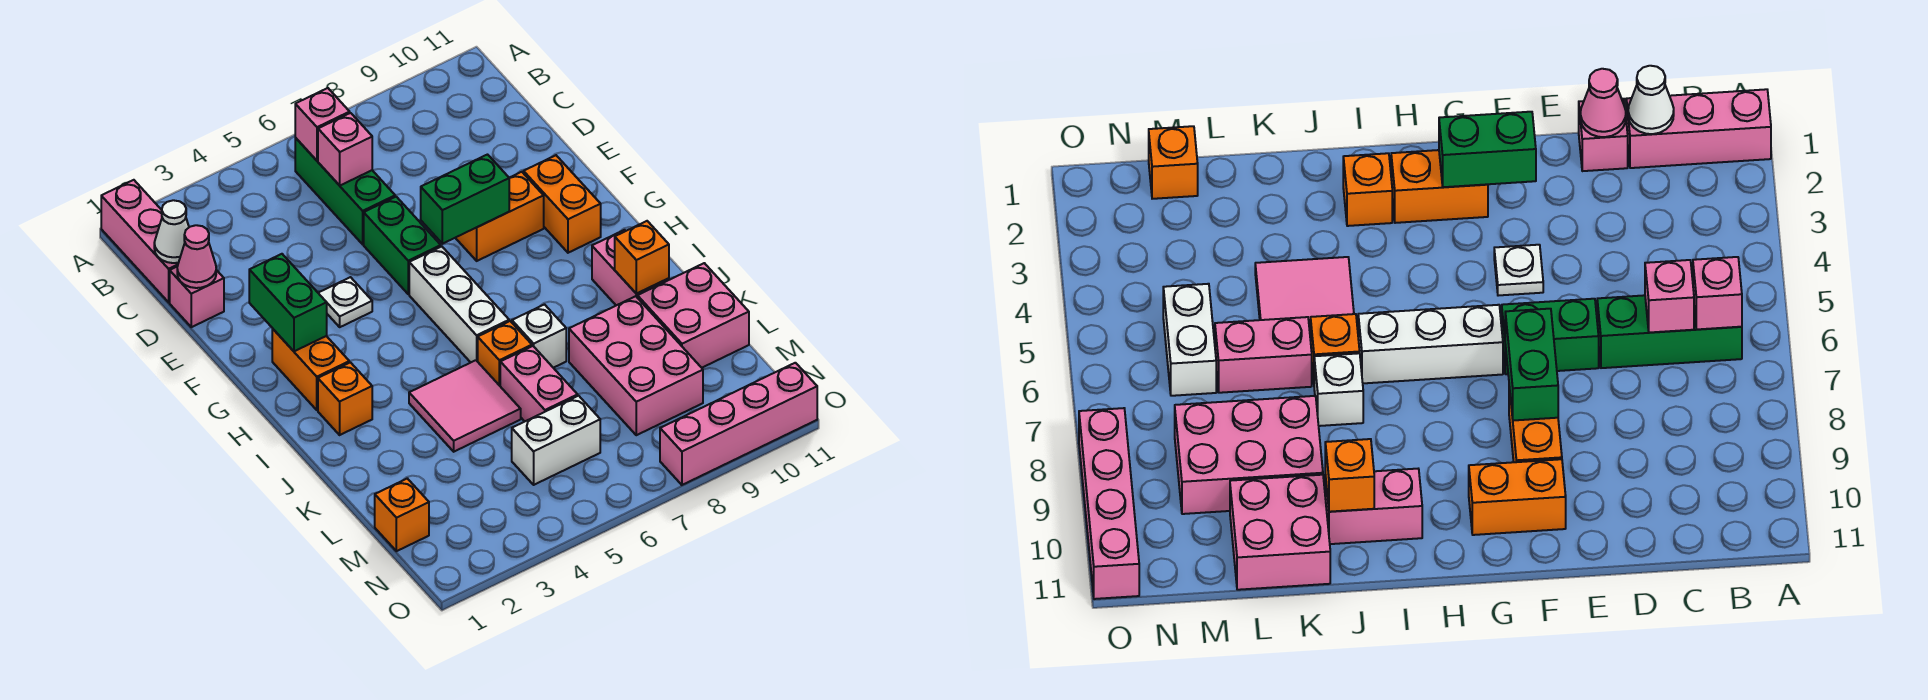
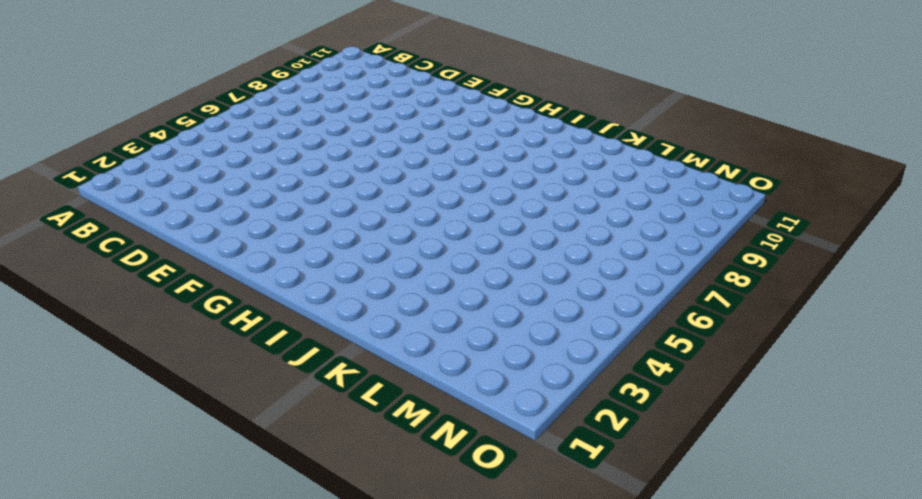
none -> pink brick A1:C1 level 1
none -> green brick B6:D6 level 1
none -> pink brick D1 level 1

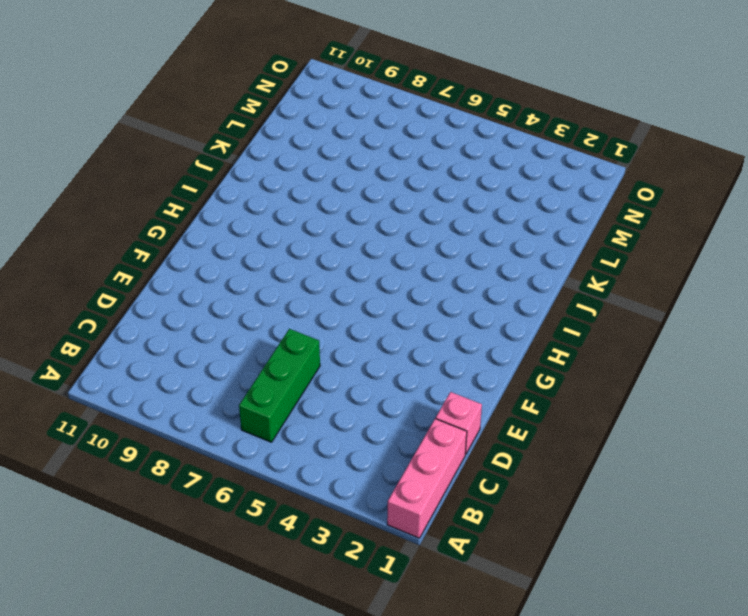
none -> green brick E6:F6 level 1
none -> white plate F4 level 1
none -> orange brick F8:F9 level 1

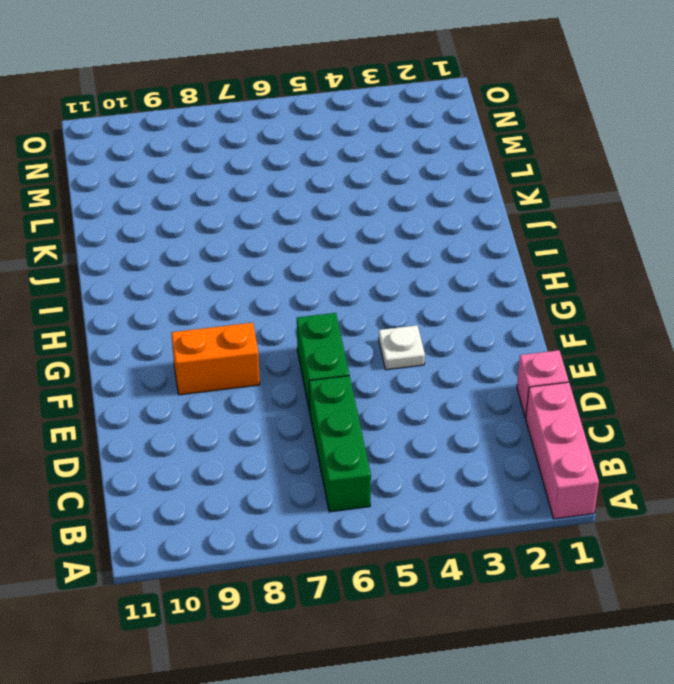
none -> orange brick F10:G10 level 1
none -> orange brick G2:H2 level 1
none -> white brick G6:I6 level 1

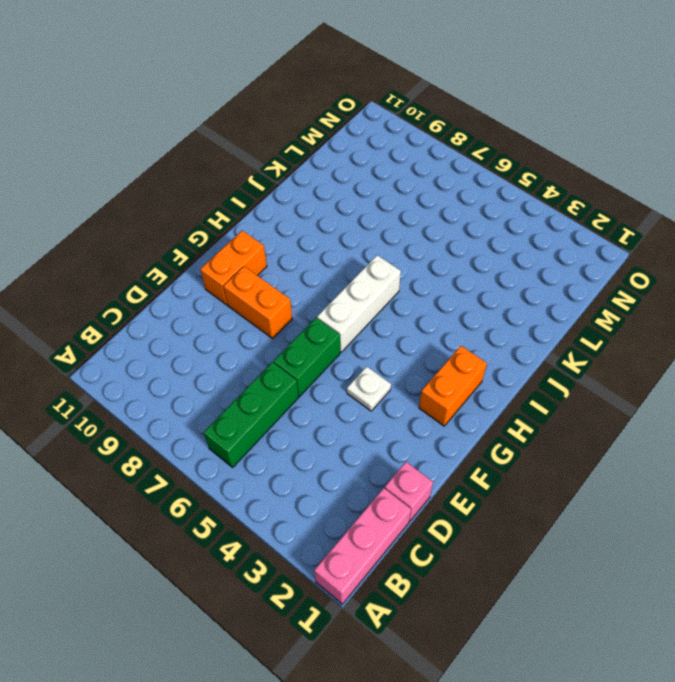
none -> orange brick I2 level 1
none -> pink brick I10:J10 level 1
none -> pink tile J4:K5 level 1

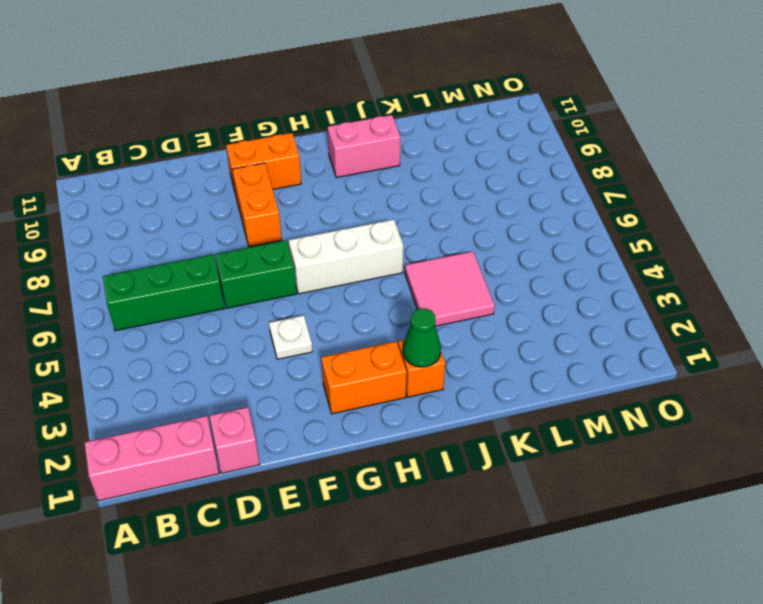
green cone I2 level 2 -> none
none -> orange brick J6 level 1
none -> white brick J7 level 1
none -> pink brick K6:L6 level 1

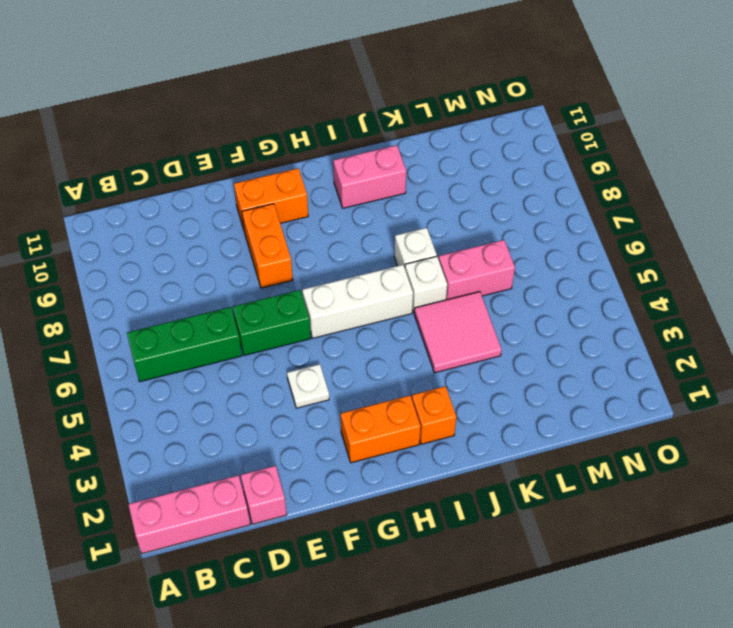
white brick J6 level 1 -> orange brick J6 level 1
none -> pink brick K8:M9 level 1
none -> pink brick K10:L11 level 1
none -> orange brick M1 level 1

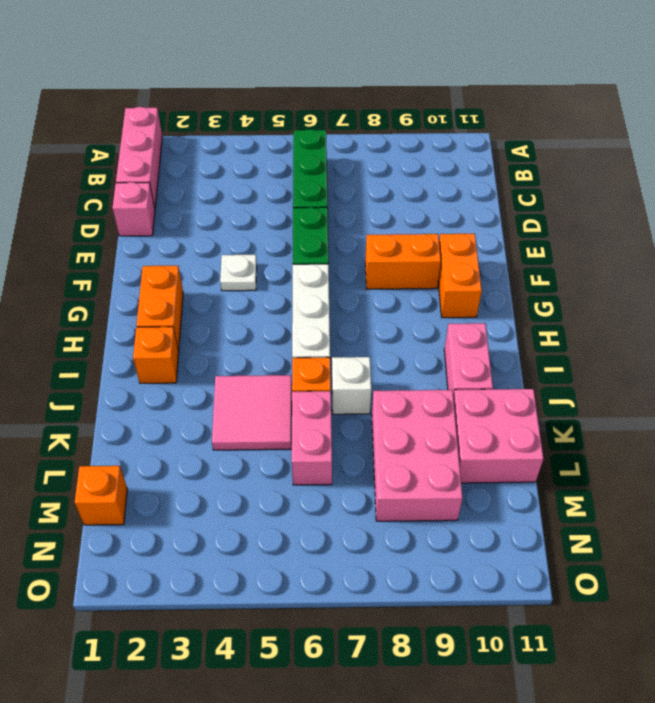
none -> white brick M5:M6 level 1
none -> pink brick O8:O11 level 1
none -> pink brick B6 level 2

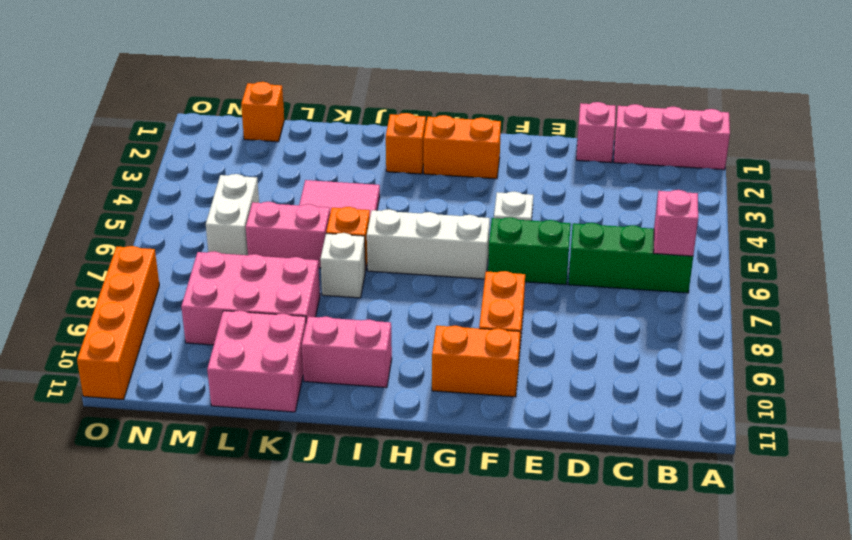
orange brick O8:O11 level 1 -> pink brick O8:O11 level 1
none -> white cone C1 level 2
none -> pink brick C6 level 2
none -> pink cone D1 level 2

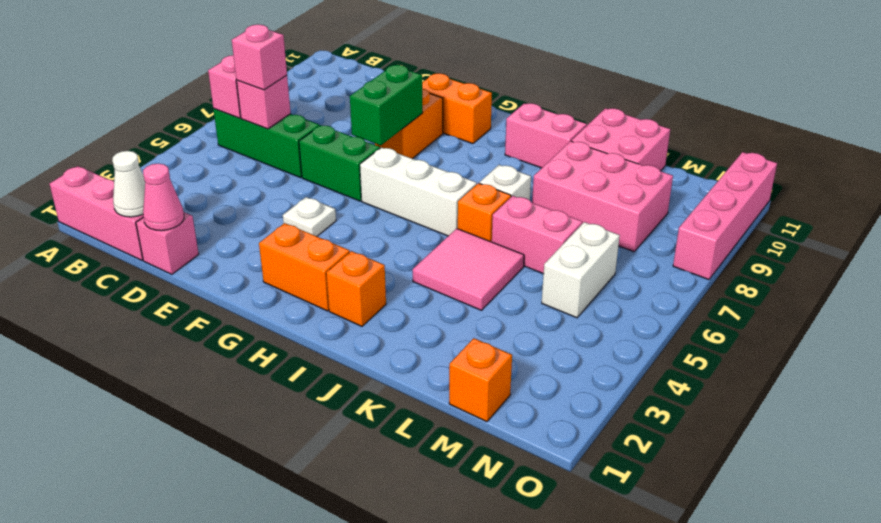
pink brick C6 level 3 -> none
none -> green brick F2:G2 level 2
none -> orange brick J10 level 2

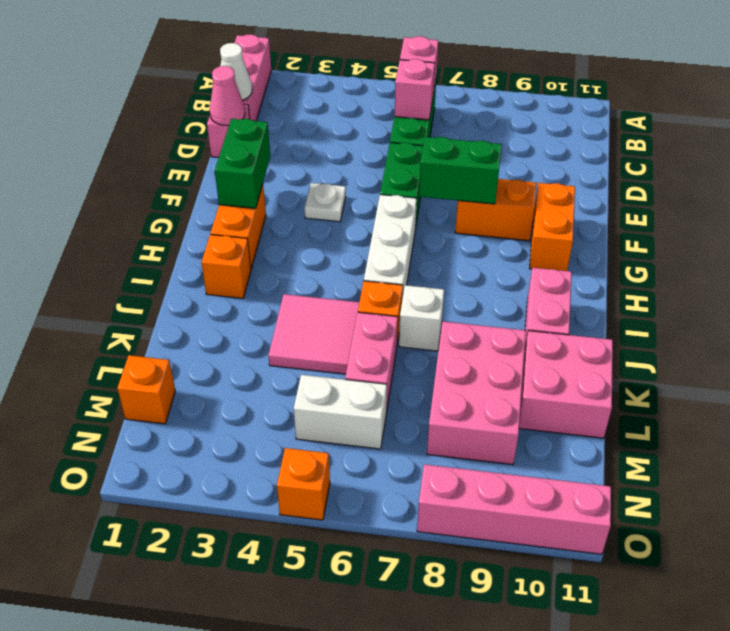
orange brick O5 level 1 -> orange brick J10 level 2

